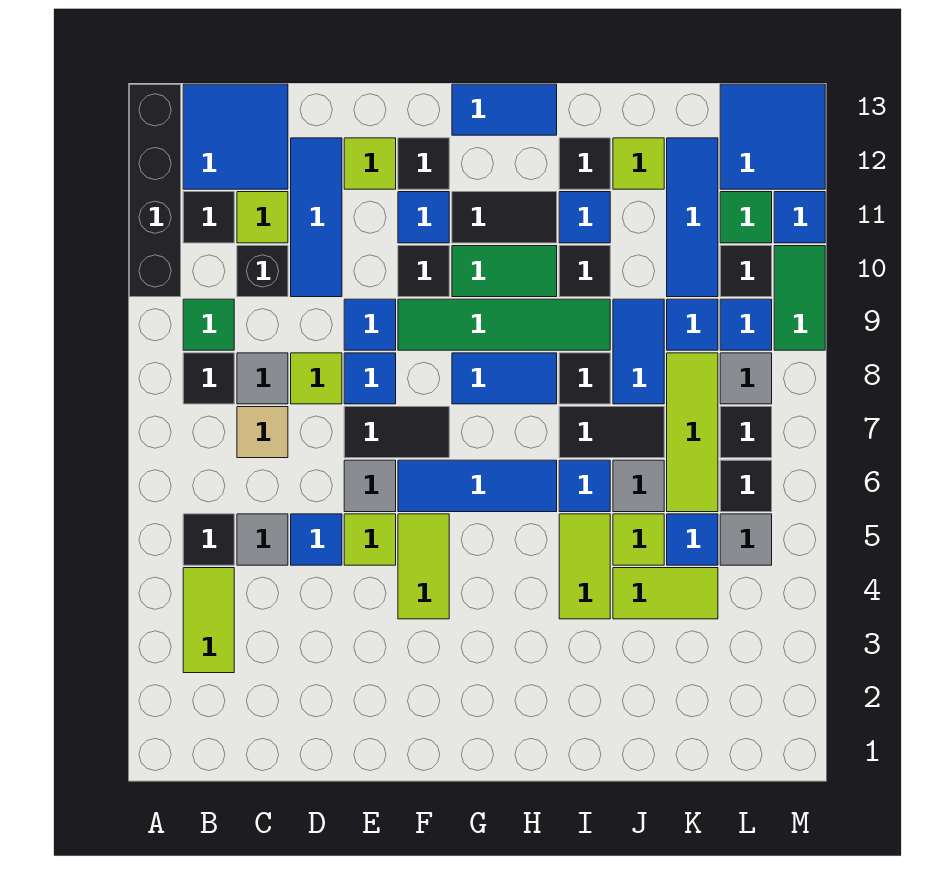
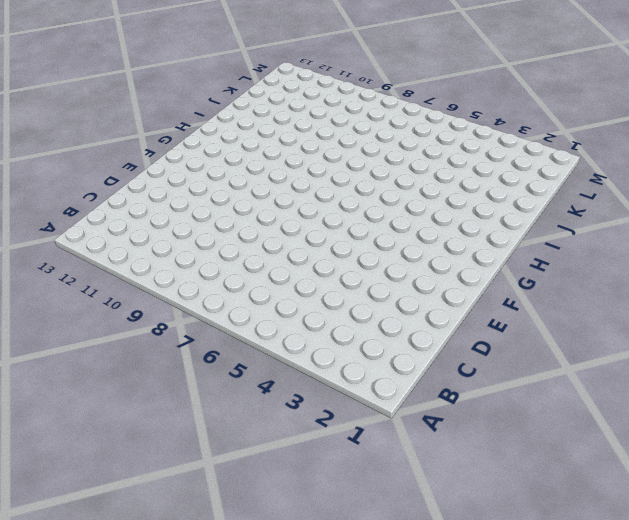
none -> black brick A10:A13 level 1
none -> lime tile B3:B4 level 1
none -> black tile B5 level 1
none -> black tile B8 level 1

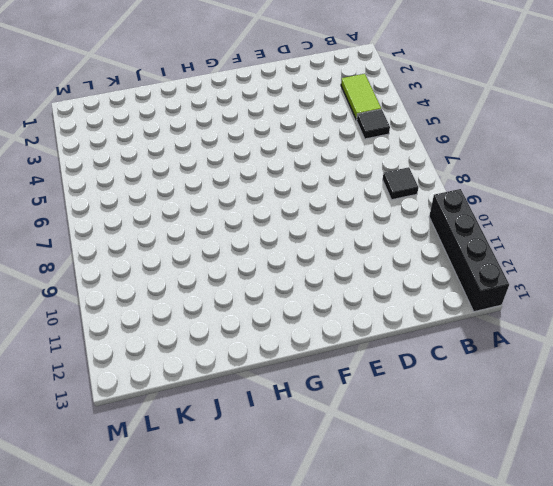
none -> green tile B9 level 1
none -> black tile B11 level 1
none -> blue tile B12:C13 level 1
none -> grey tile C5 level 1

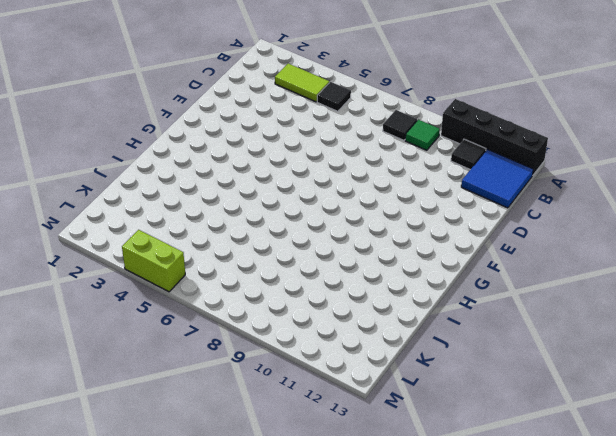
lime brick M4:M5 level 1 -> none
none -> grey tile C5 level 1
none -> tan tile C7 level 1
none -> grey tile C8 level 1
none -> black brick C10 level 1

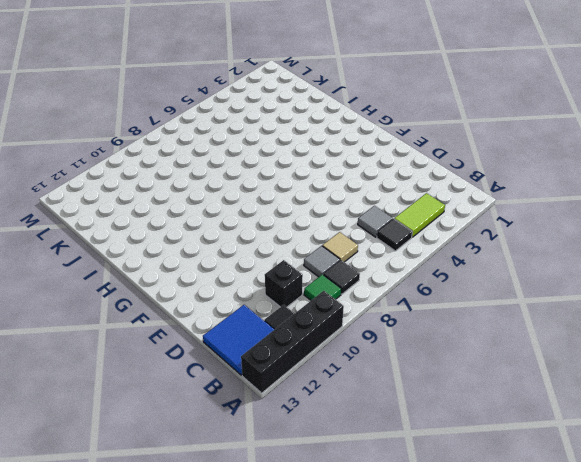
none -> lime tile C11 level 1
none -> blue tile D5 level 1
none -> lime tile D8 level 1
none -> blue tile D10:D12 level 1

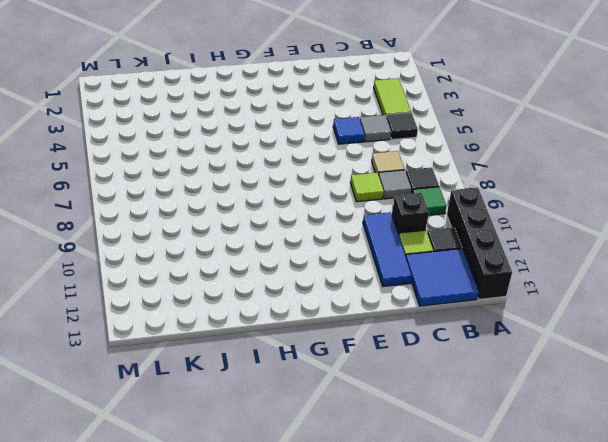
none -> lime tile E5 level 1
none -> grey tile E6 level 1
none -> black tile E7:F7 level 1
none -> blue tile E8 level 1

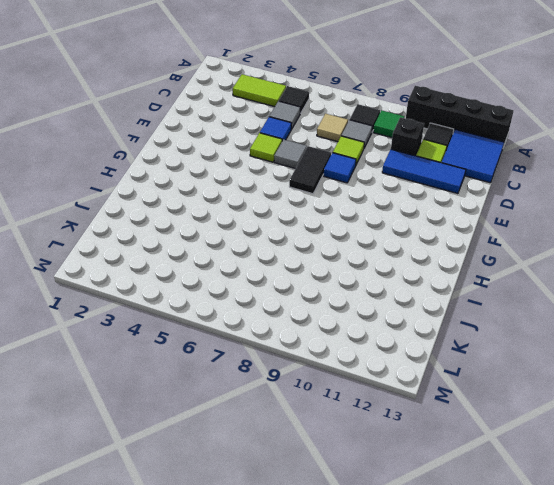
none -> blue tile E9 level 1
none -> lime tile E12 level 1
none -> lime tile F4:F5 level 1
none -> blue tile F6:H6 level 1

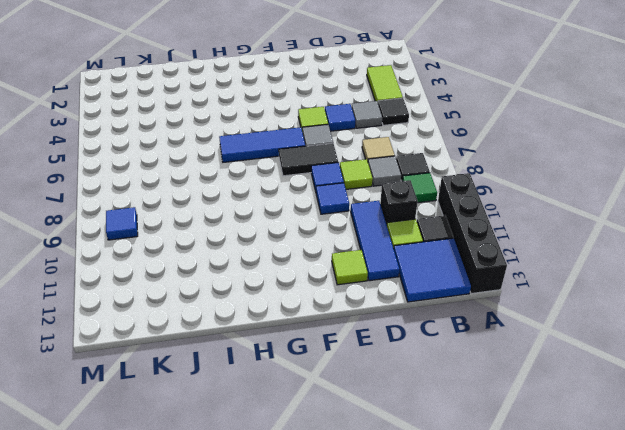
none -> lime tile F4:F5 level 1
none -> green tile F9:I9 level 1
none -> black tile F10 level 1
none -> blue tile F11 level 1

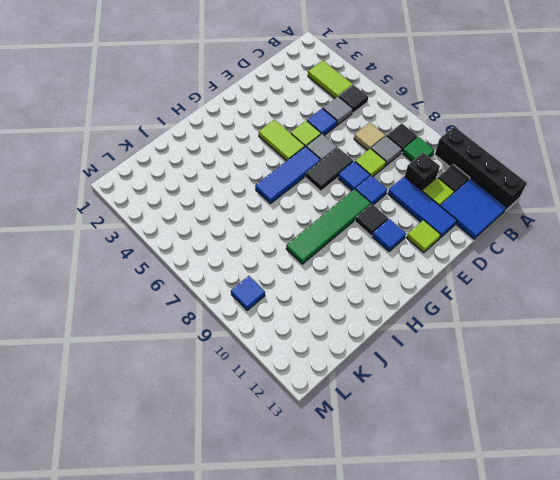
none -> black tile F12 level 1
none -> blue tile G8:H8 level 1
none -> green tile G10:H10 level 1
none -> black tile G11:H11 level 1

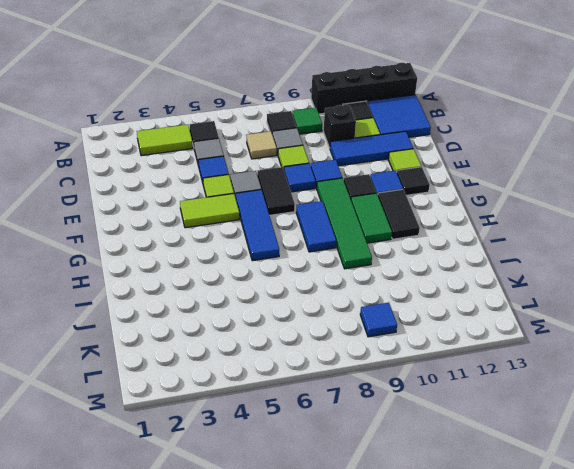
none -> blue tile G13:H13 level 1
none -> lime tile I4:I5 level 1
none -> blue tile I6 level 1
none -> black tile I7:J7 level 1

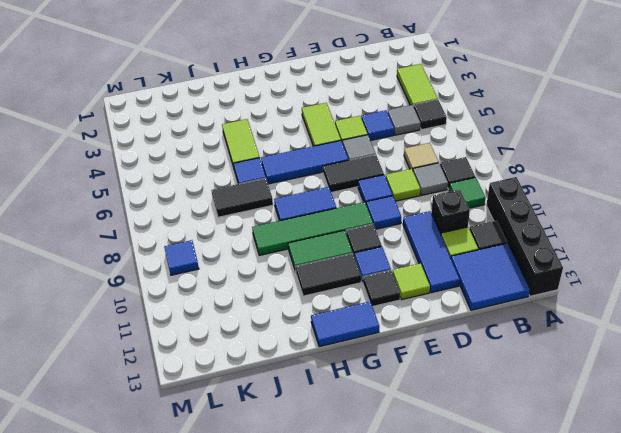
none -> black tile I8 level 1
none -> black tile I10 level 1
none -> blue tile I11 level 1
none -> black tile I12 level 1

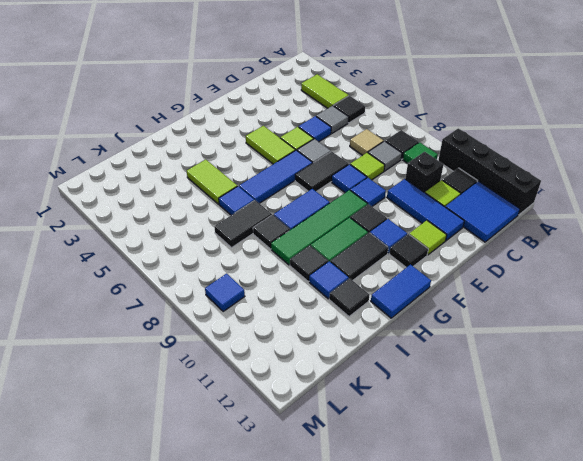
none -> lime tile J4:K4 level 1
none -> lime tile J5 level 1
none -> grey tile J6 level 1
none -> blue tile J8:J9 level 1

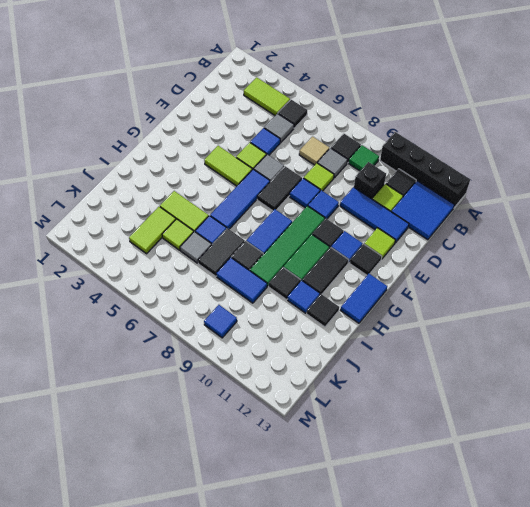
none -> lime tile J12 level 1
none -> blue tile K5 level 1
none -> lime tile K6:K8 level 1
none -> blue tile K9 level 1

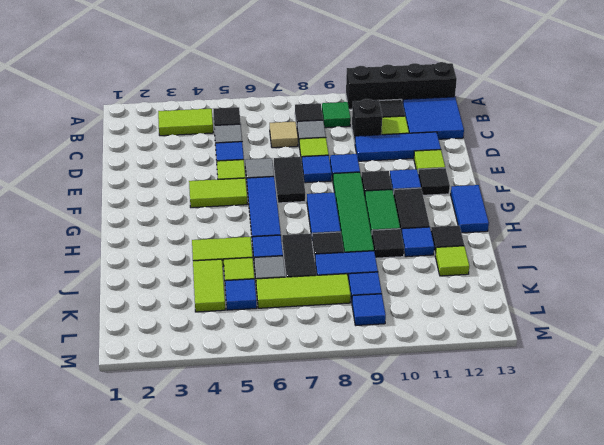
none -> blue tile K10:K12 level 1
none -> grey tile L5 level 1
none -> black tile L6 level 1
none -> black tile L7 level 1

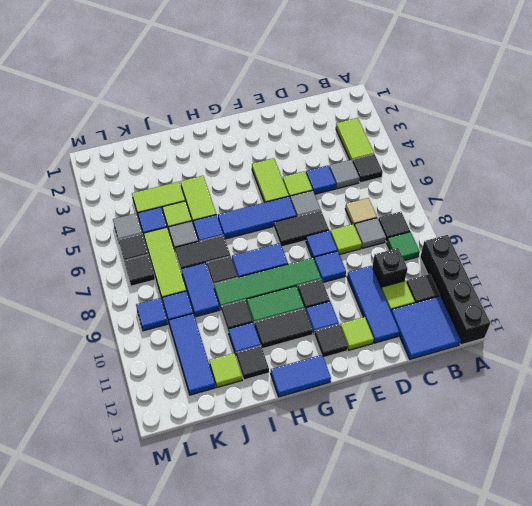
none -> grey tile L8 level 1
none -> black tile L10 level 1
none -> green tile L11 level 1
none -> blue tile L12:M13 level 1

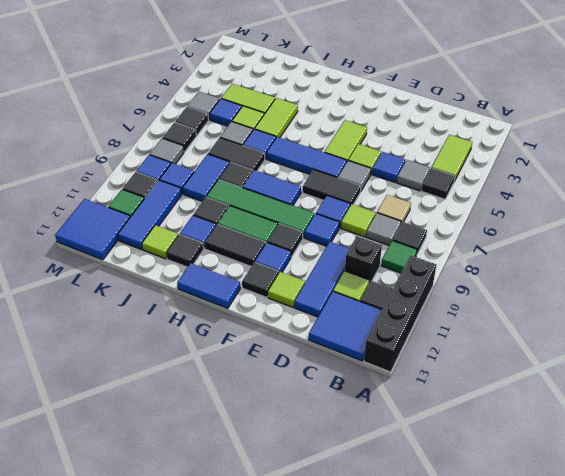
none -> lime tile K6:K8 level 1
none -> green tile M9:M10 level 1
none -> blue tile M11 level 1

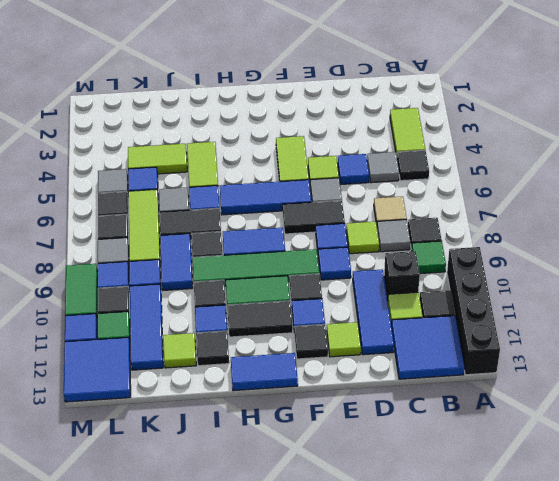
none -> lime tile J5 level 1

